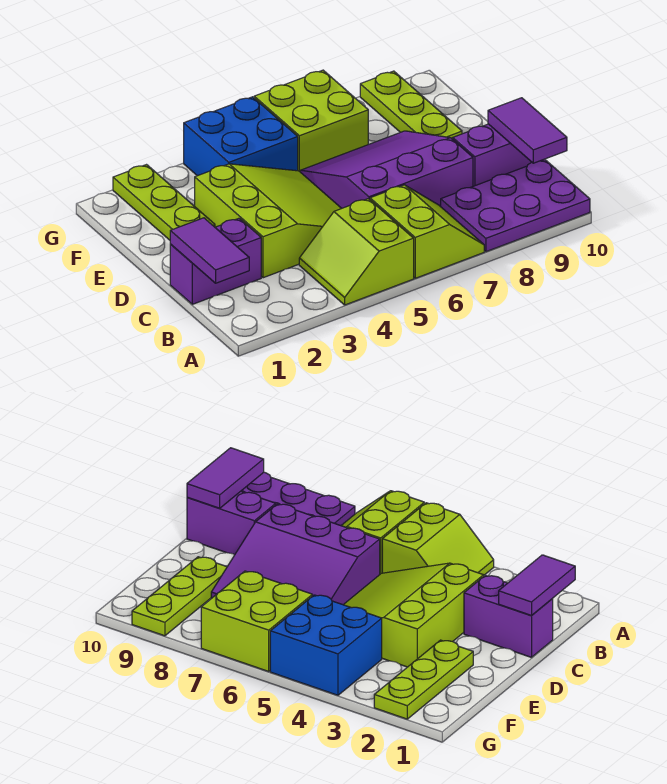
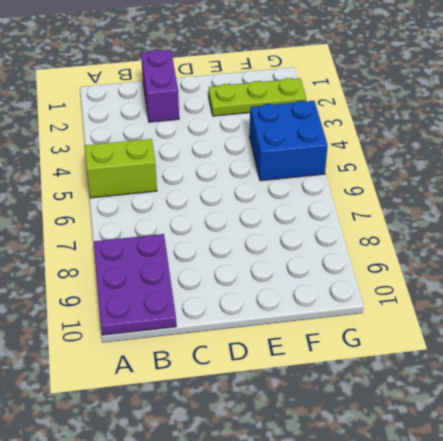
none -> lime slope A6:B7 level 1 top 6
none -> lime slope C3:E5 level 1 top 3
none -> purple slope C6:E8 level 1 top C

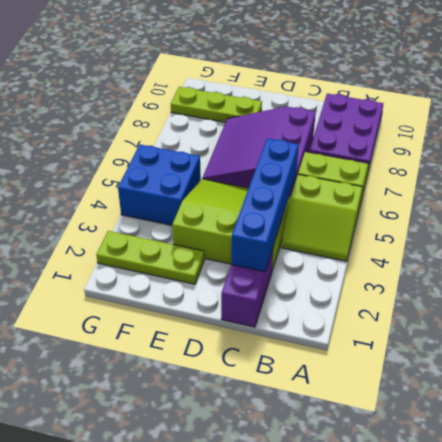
blue brick C2:C5 level 2 -> none
none -> purple brick C9:C10 level 1
none -> lime brick F6:G7 level 1
none -> purple tile B1:C1 level 2

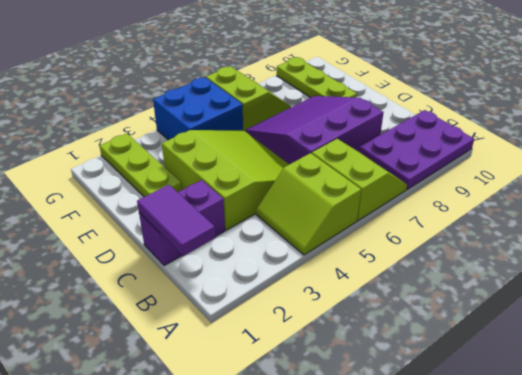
lime slope F6:G7 level 1 top 6 -> lime brick F6:G7 level 1
none -> purple brick C9:C10 level 1
none -> purple tile B10:C10 level 2

